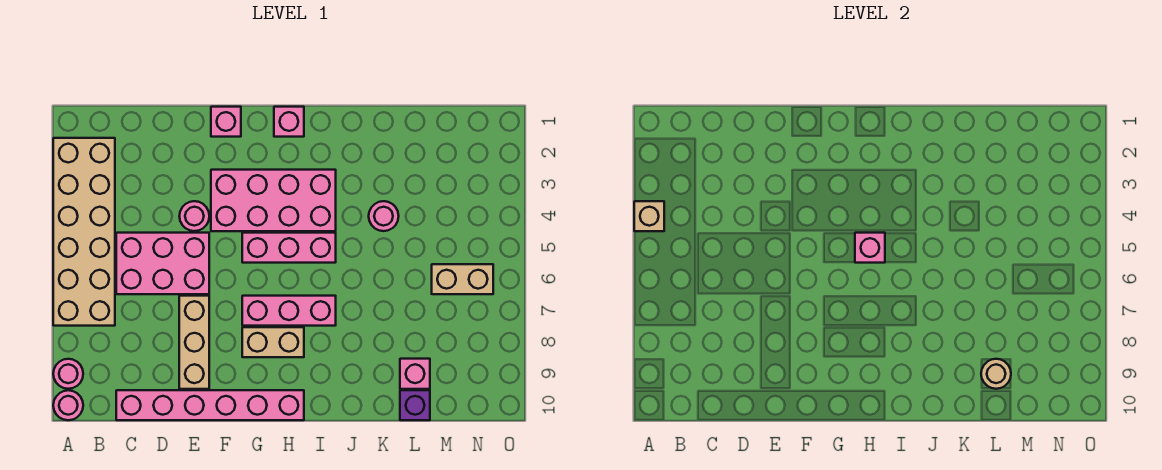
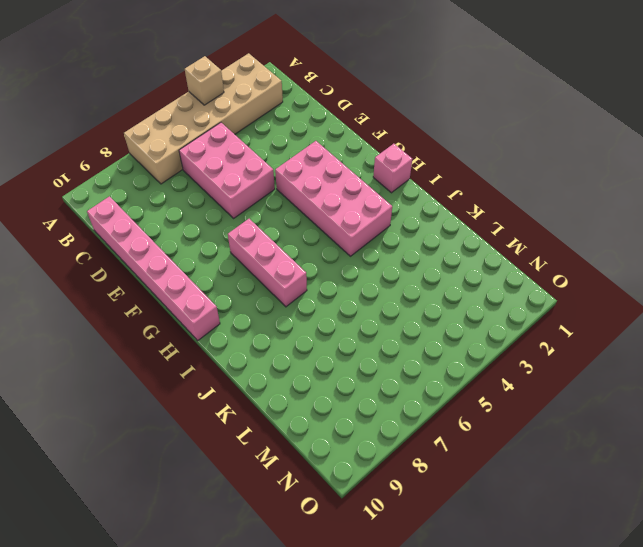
none -> pink round brick A9 level 1
none -> pink round brick A10 level 1
none -> pink round brick E4 level 1

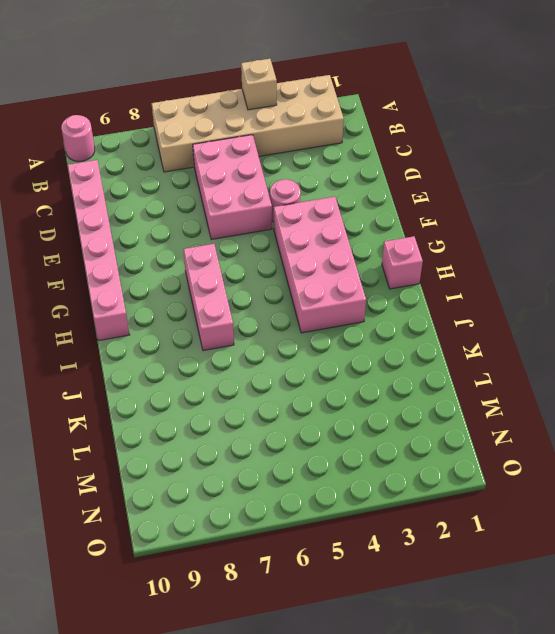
none -> pink round brick A9 level 1
none -> tan brick E7:E9 level 1
none -> pink brick F1 level 1

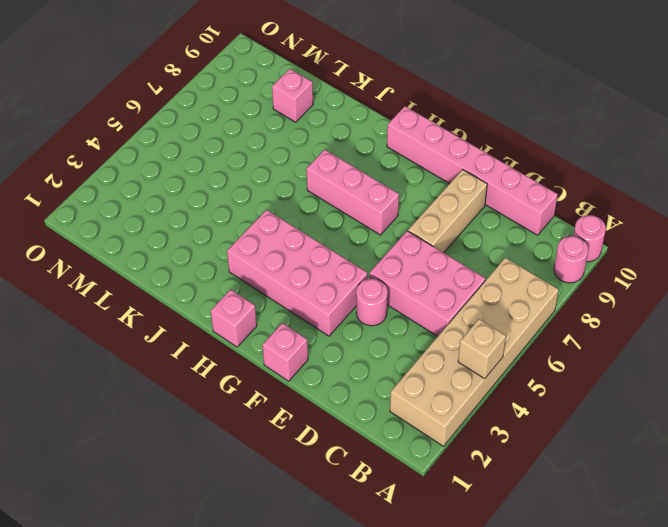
none -> pink brick G5:I5 level 1
none -> tan brick G8:H8 level 1
none -> pink round brick K4 level 1

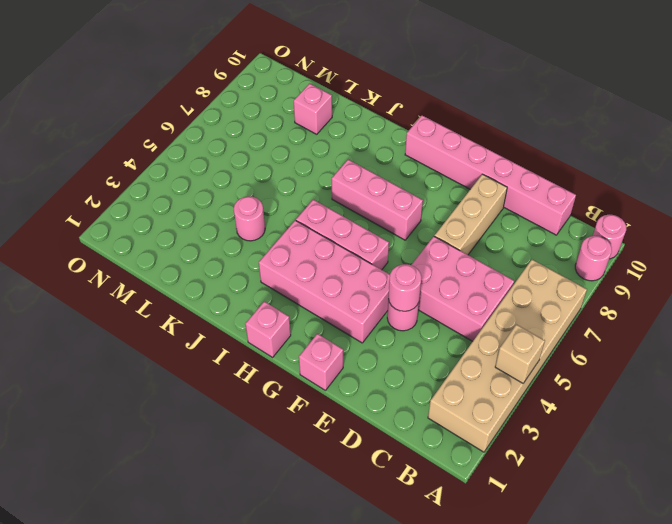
pink round brick E4 level 2 -> none
none -> tan brick G8:H8 level 1
none -> purple brick L10 level 1
none -> tan brick M6:N6 level 1

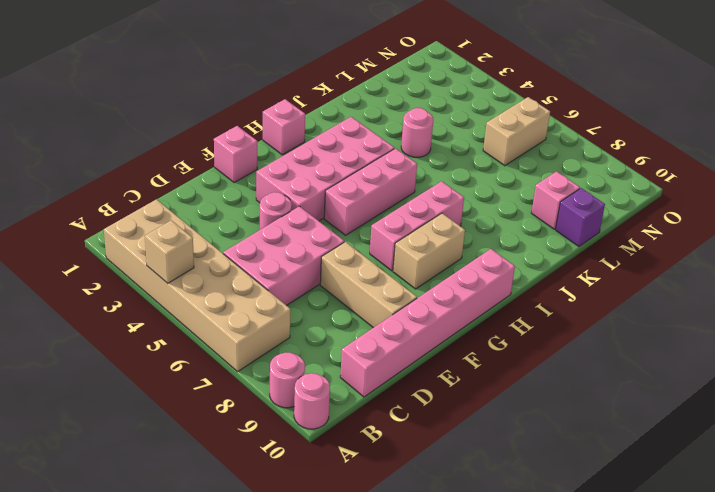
none -> pink brick H5 level 2
none -> tan round brick L9 level 2

